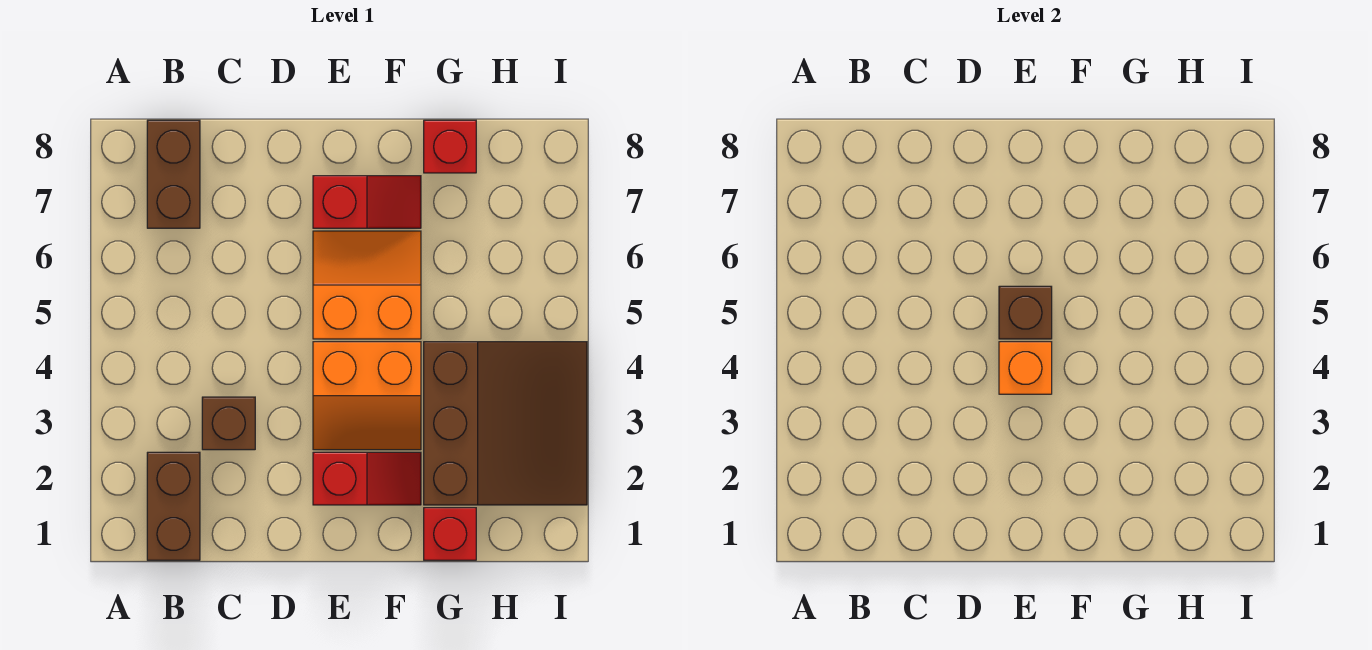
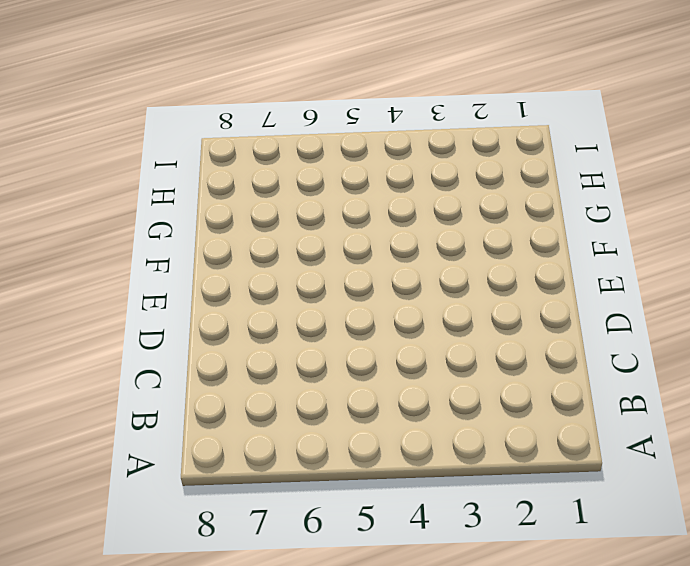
none -> brown brick B1:B2 level 1
none -> brown brick B7:B8 level 1
none -> brown brick C3 level 1

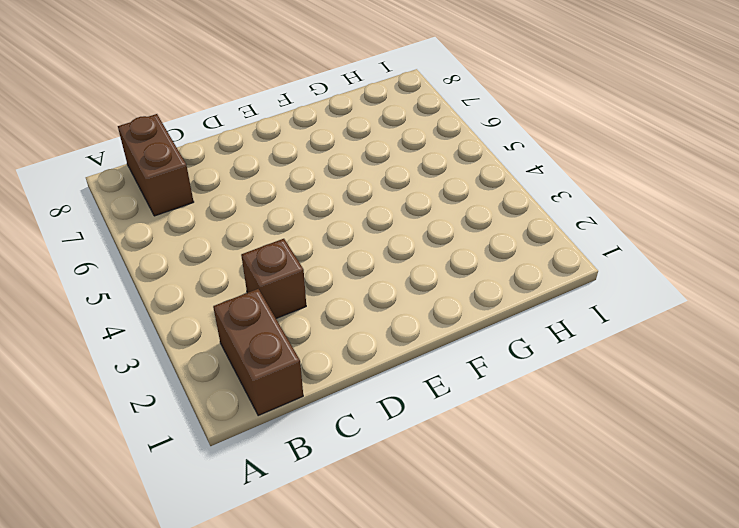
none -> red slope E2:F2 level 1 top E
none -> orange slope E3:F4 level 1 top 4
none -> orange slope E5:F6 level 1 top 5

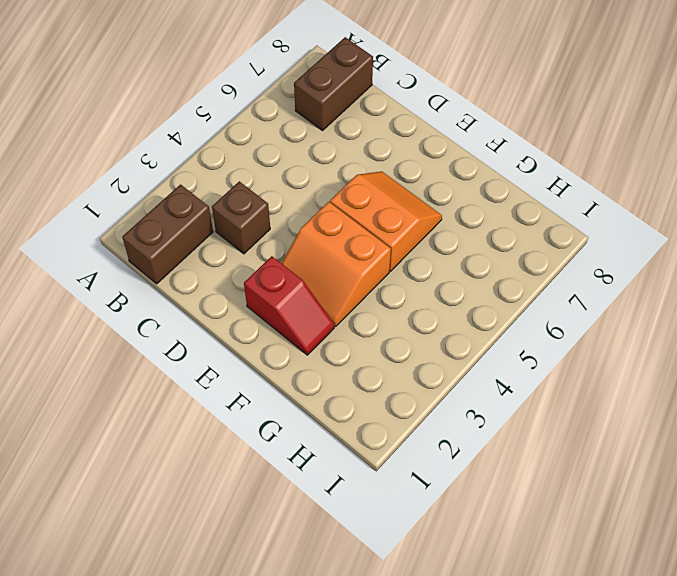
none -> red slope E7:F7 level 1 top E
none -> red brick G1 level 1
none -> brown slope G2:I4 level 1 top G

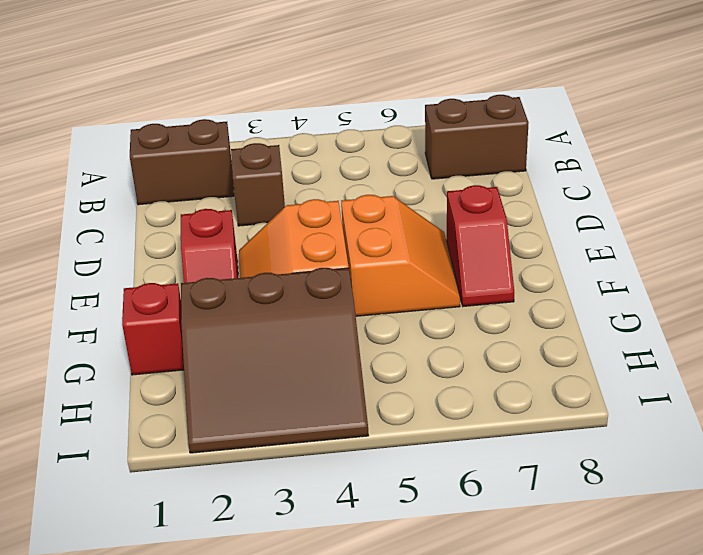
none -> red brick G8 level 1
none -> orange brick E4 level 2
none -> brown brick E5 level 2

